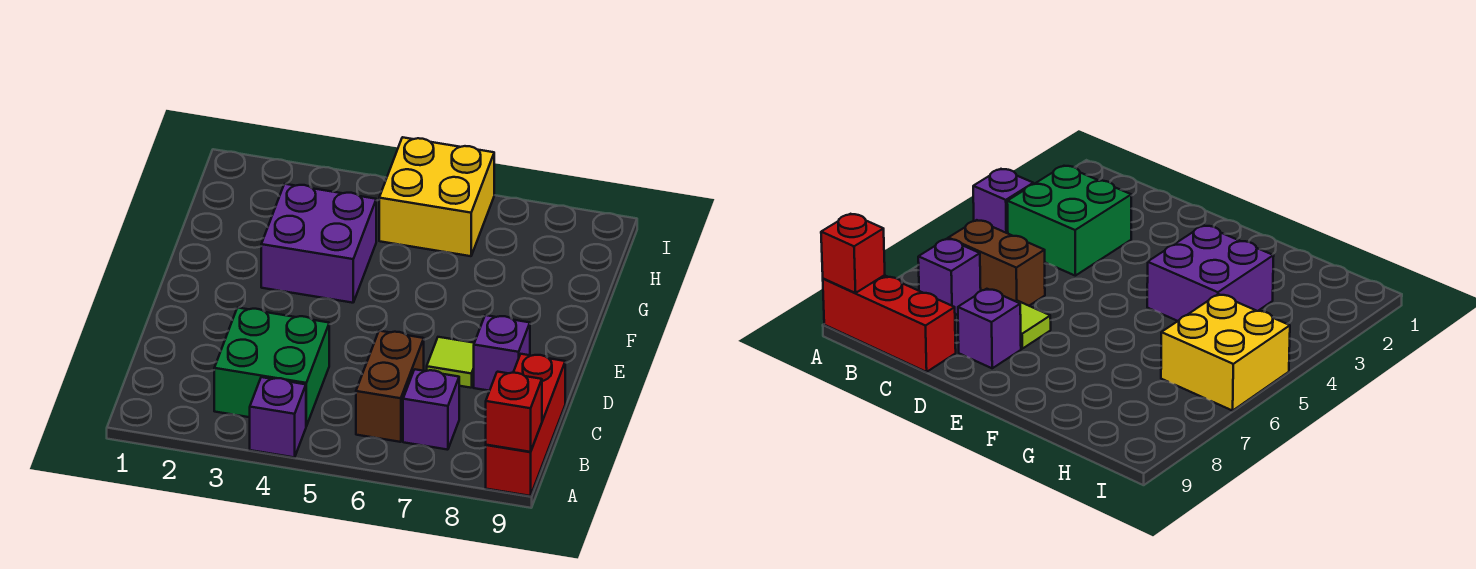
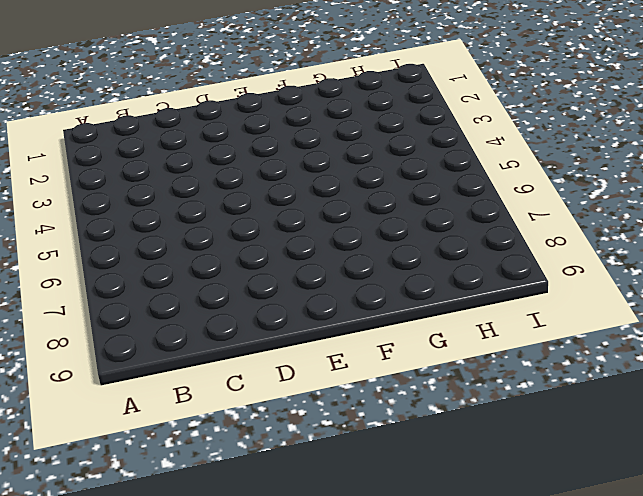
none -> purple brick A4 level 1
none -> red brick A9:C9 level 1

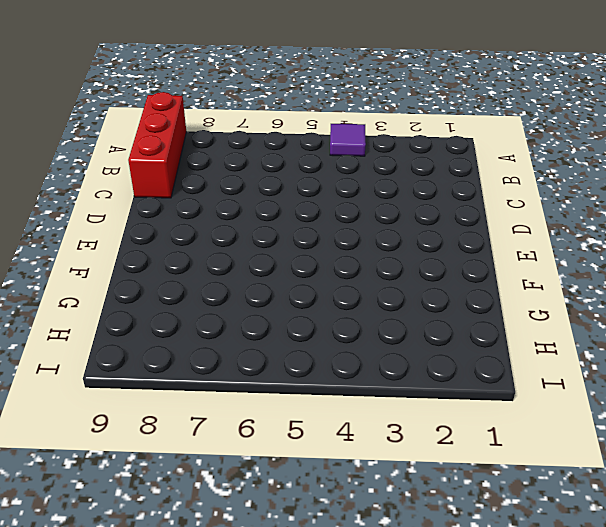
purple tile A4 level 1 -> purple brick A4 level 1
none -> green brick B3:C4 level 1
none -> brown brick B6:C6 level 1

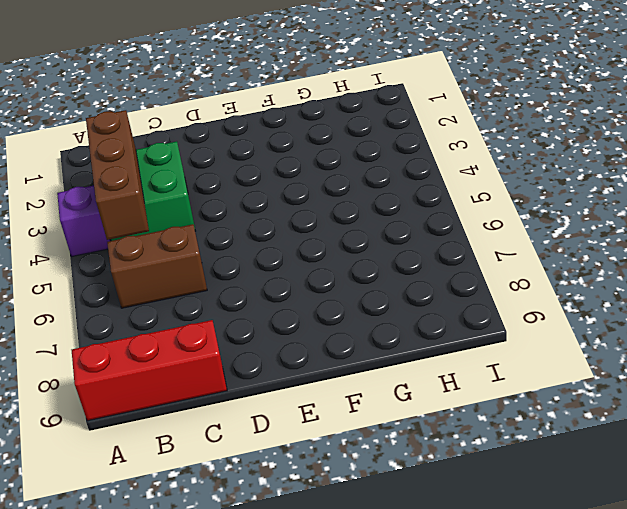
brown brick B3:B5 level 2 -> none
none -> purple brick B7 level 1
none -> lime tile D7 level 1

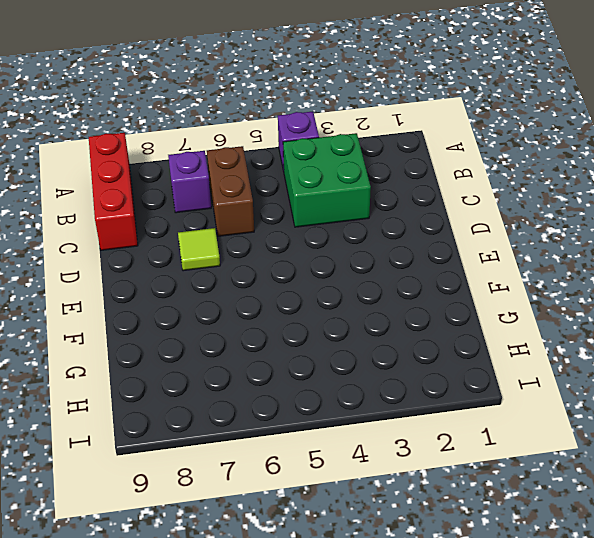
none -> purple brick D8 level 1
none -> purple brick F3:G4 level 1

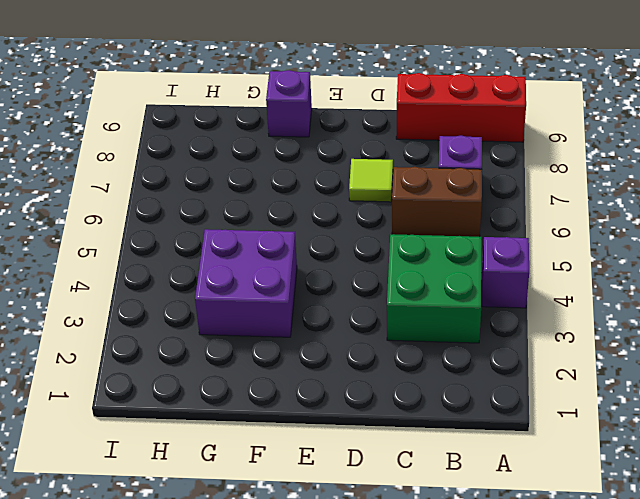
purple brick F9 level 1 -> purple brick D8 level 1
none -> yellow brick H5:I6 level 1
none -> red brick A9 level 2

